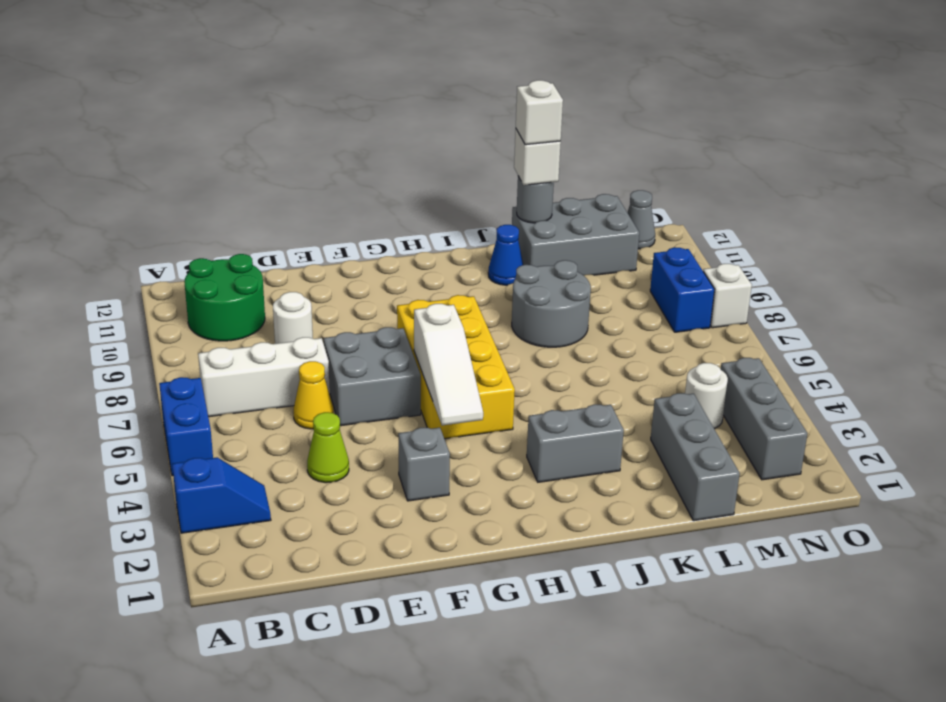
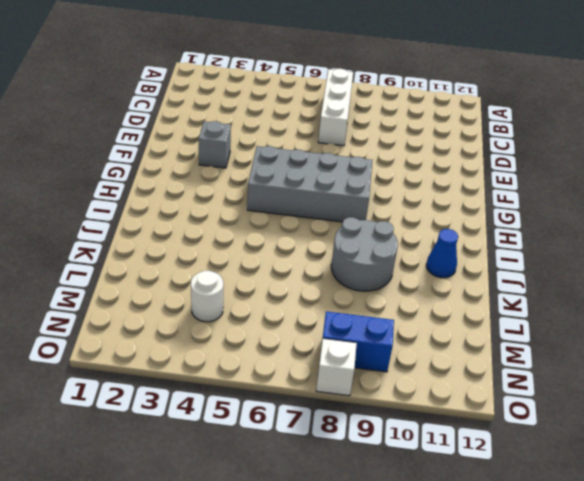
grey brick G5:H8 level 1 -> yellow brick G5:H8 level 1
none -> blue slope A3:B3 level 1 top A
none -> blue brick A5:A6 level 1
none -> green round brick B10:C11 level 1

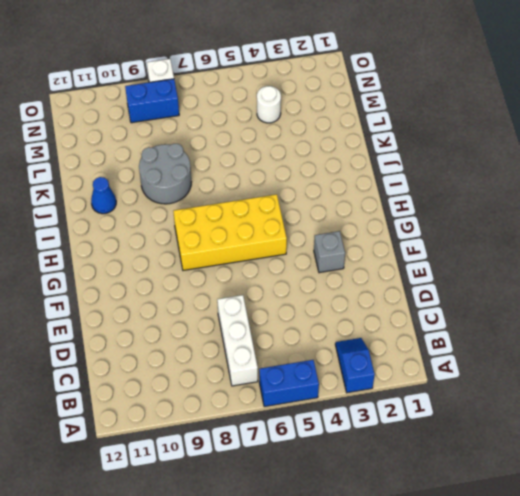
none -> green round brick B10:C11 level 1
none -> lime cone D4 level 1
none -> yellow cone D6 level 1

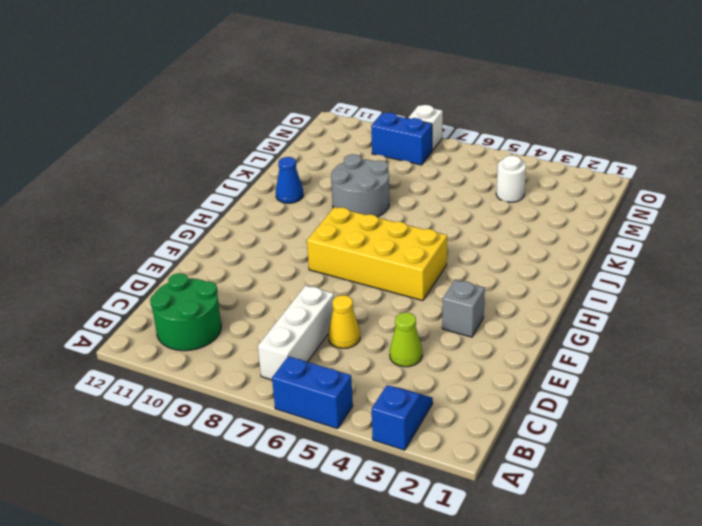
none -> white round brick D9 level 1
none -> grey brick E6:F7 level 1
none -> grey brick I3:J3 level 1

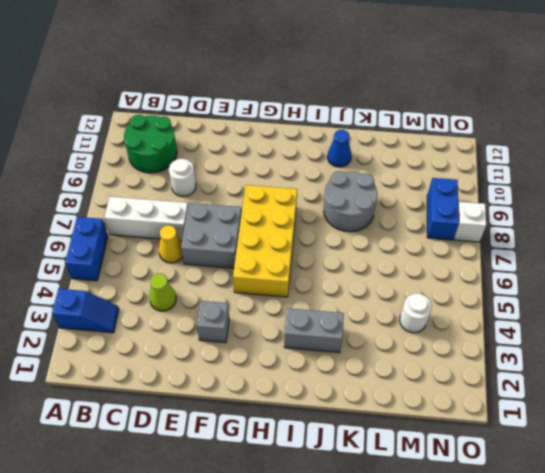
none -> grey brick K11:M12 level 1
none -> grey brick L1:L3 level 1
none -> grey brick N2:N4 level 1

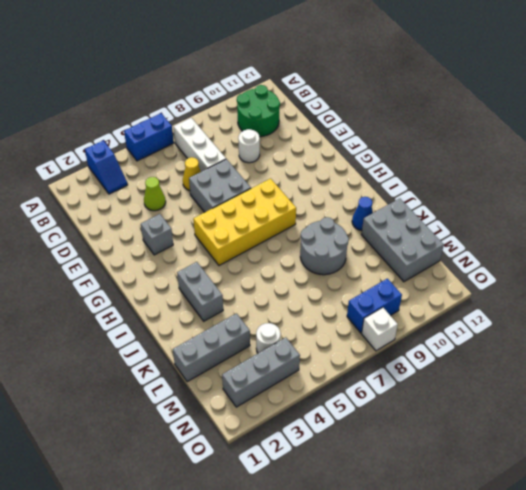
none -> grey cone N12 level 1
none -> white slope G4:G6 level 2 top 6
none -> grey round brick K12 level 2

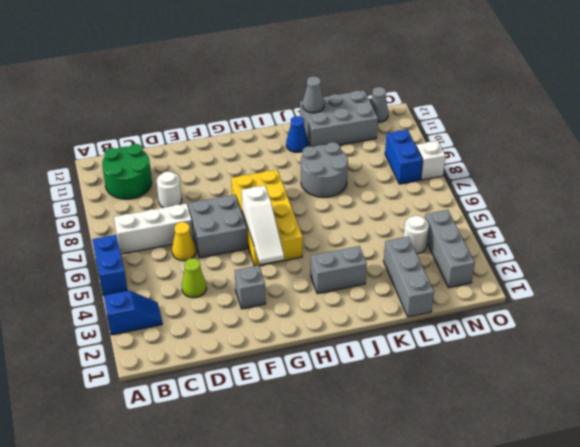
grey cone K12 level 2 -> grey round brick K12 level 2
none -> white brick K12 level 3
none -> white brick K12 level 4

